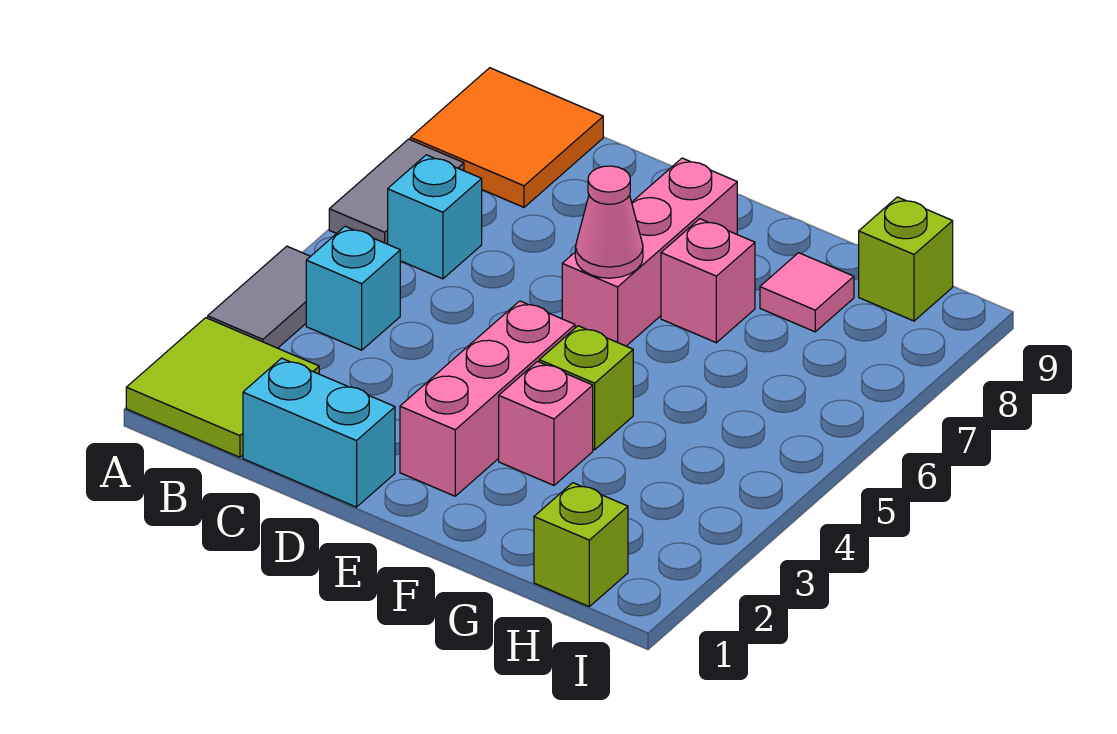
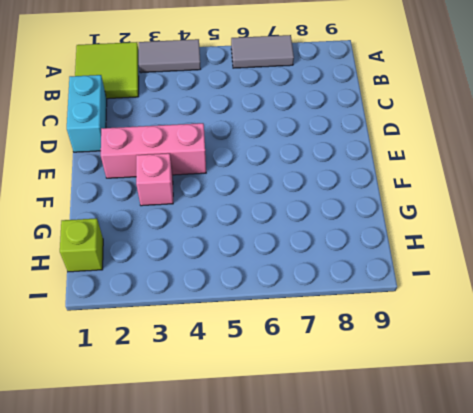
none -> orange tile A8:B9 level 1
none -> cyan brick B4 level 1
none -> cyan brick B6 level 1

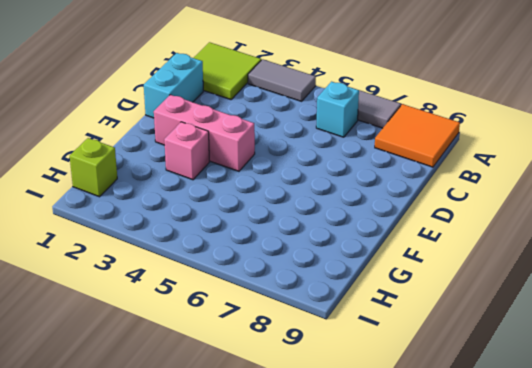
none -> cyan brick B4 level 1
none -> pink brick E6:E8 level 1
none -> lime brick F4 level 1

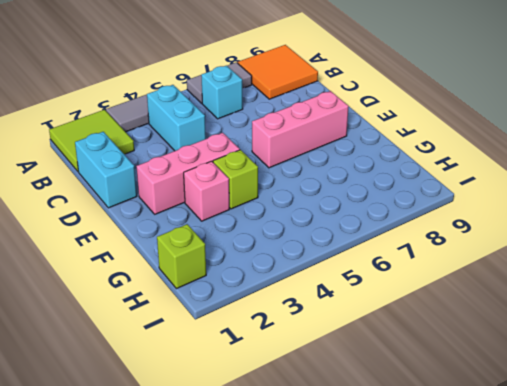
cyan brick B4:C4 level 1 -> cyan brick B4 level 1
none -> pink brick F7 level 1
none -> pink tile G8 level 1
none -> lime brick H9 level 1

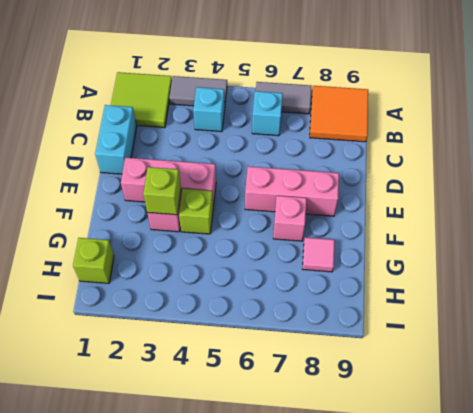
lime brick F3 level 2 -> lime brick H9 level 1
none -> pink cone E6 level 2

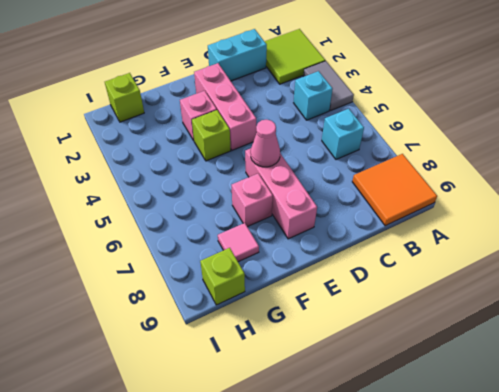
none -> grey tile A6:A7 level 1

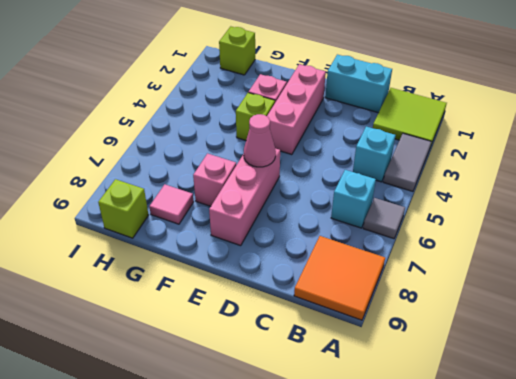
grey tile A6 level 1 -> grey tile A6:A7 level 1

